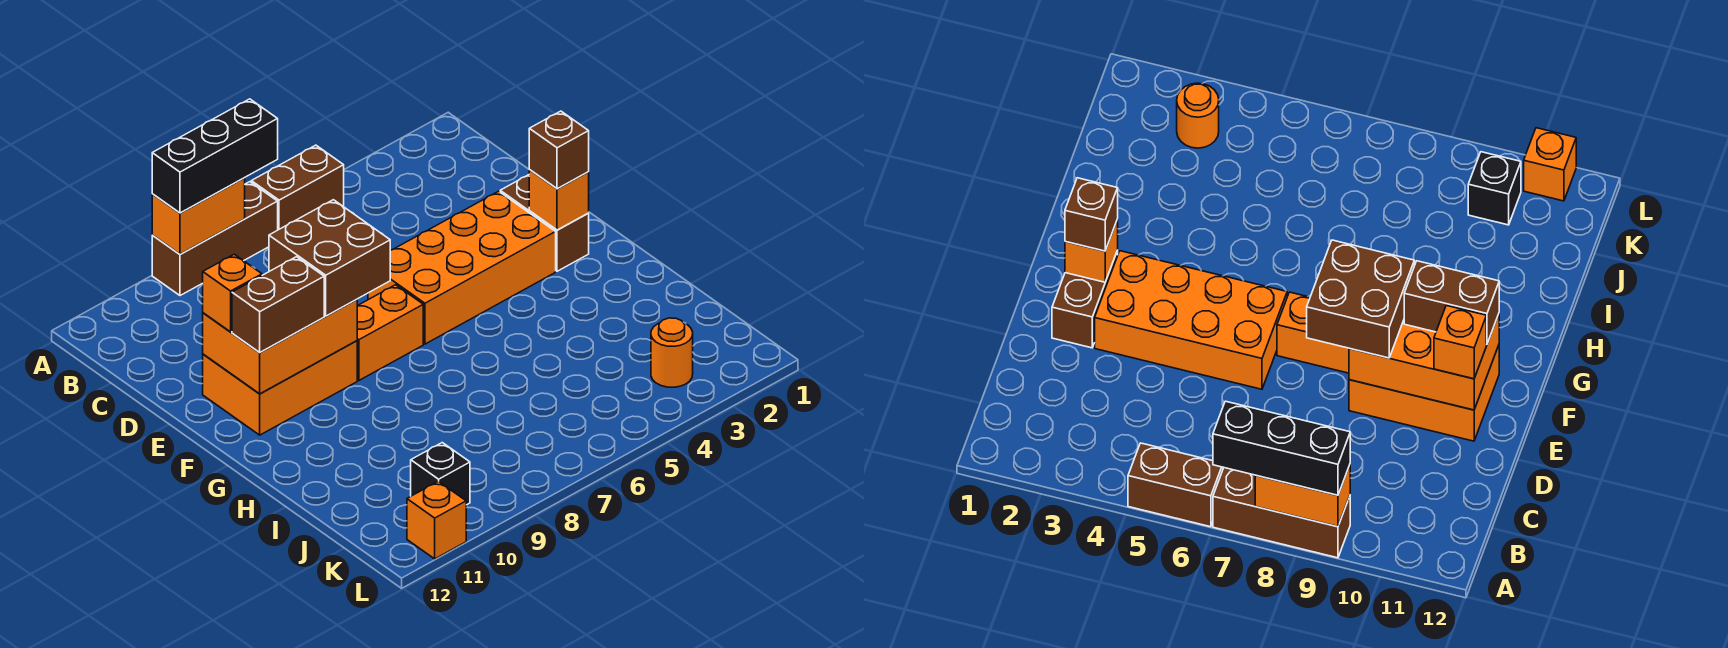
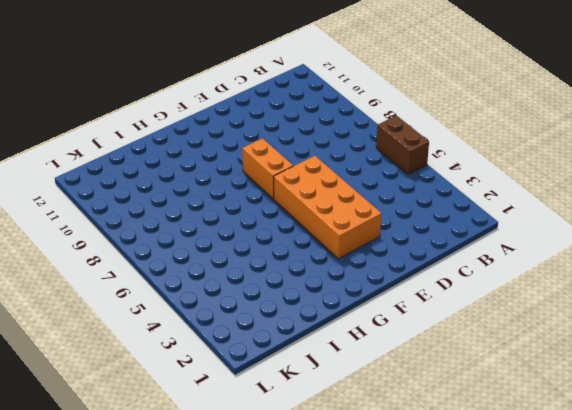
none -> brown brick A7:A9 level 1
none -> brown brick E2:F2 level 1
none -> orange brick E9:F11 level 1

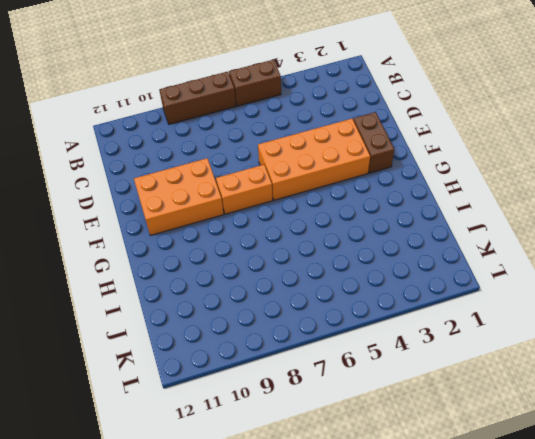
none -> orange round brick K3 level 1
none -> black brick K10 level 1
none -> orange brick L11 level 1

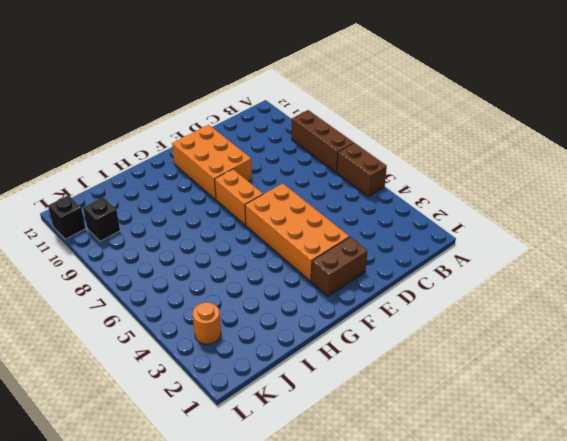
black brick L11 level 1 -> orange brick L11 level 1
none -> orange brick A8:A9 level 2
none -> orange brick E9:F11 level 2
none -> orange brick F2 level 2

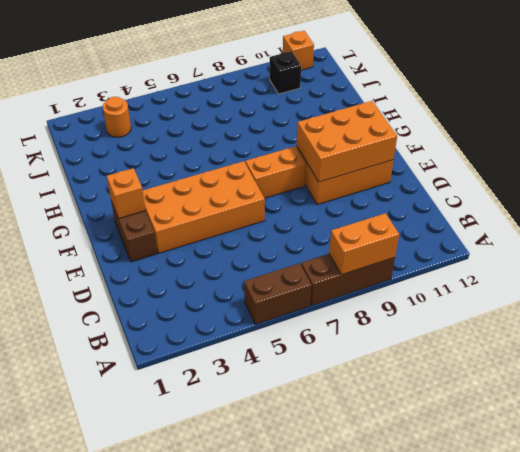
none -> black brick A7:A9 level 3
none -> brown brick E8:F9 level 3
none -> orange brick E11 level 3

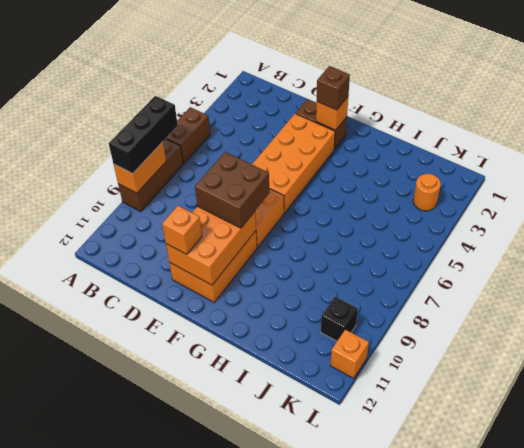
none -> brown brick F10:F11 level 3

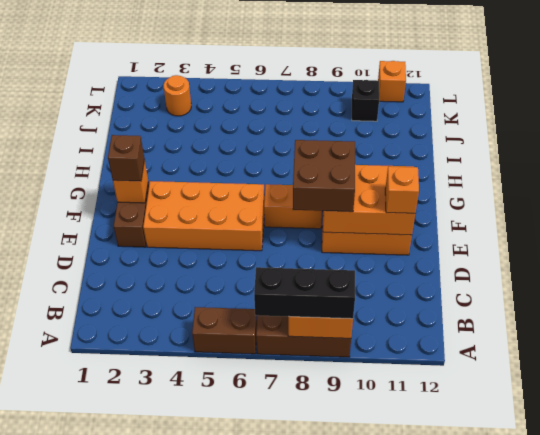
none -> brown brick F10:F11 level 3

